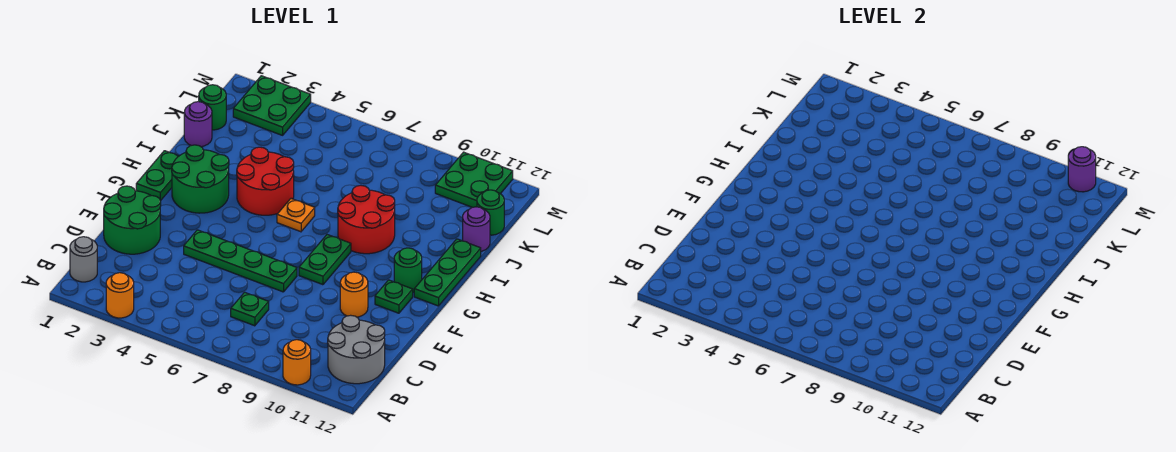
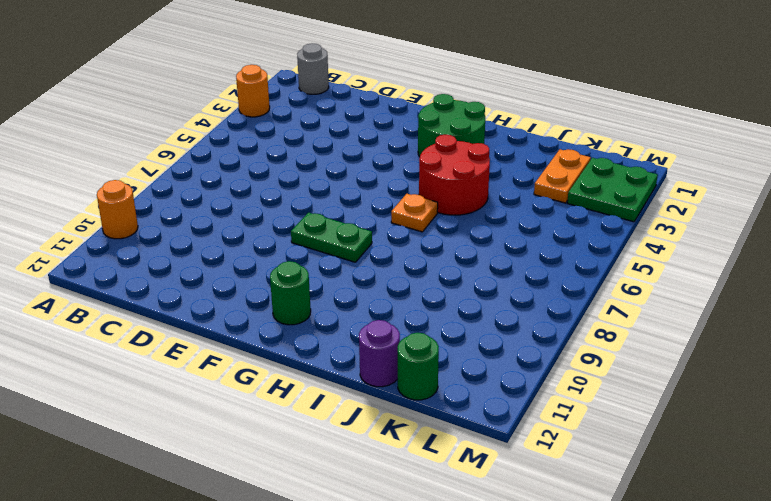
orange plate K2:K3 level 1 -> none
none -> grey round brick B11:C12 level 1
none -> green plate C7 level 1
none -> green round brick D1:E2 level 1

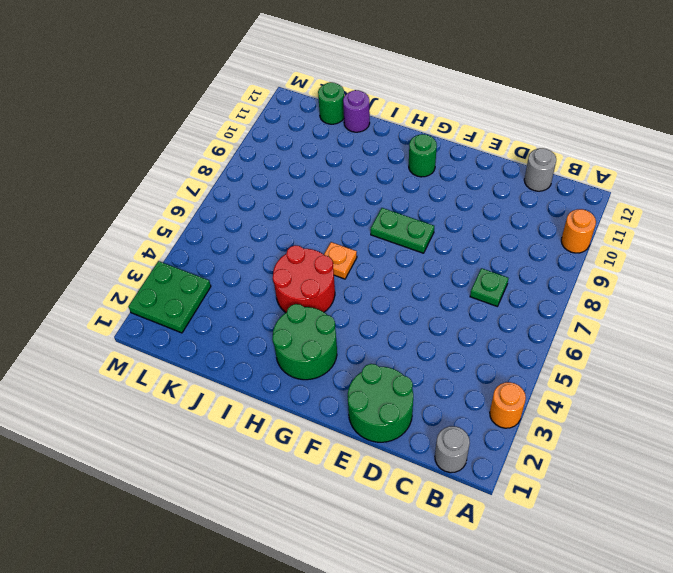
grey round brick C12 level 1 -> grey round brick B11:C12 level 1
none -> green plate E4:E7 level 1
none -> orange round brick E10 level 1
none -> green plate F11 level 1

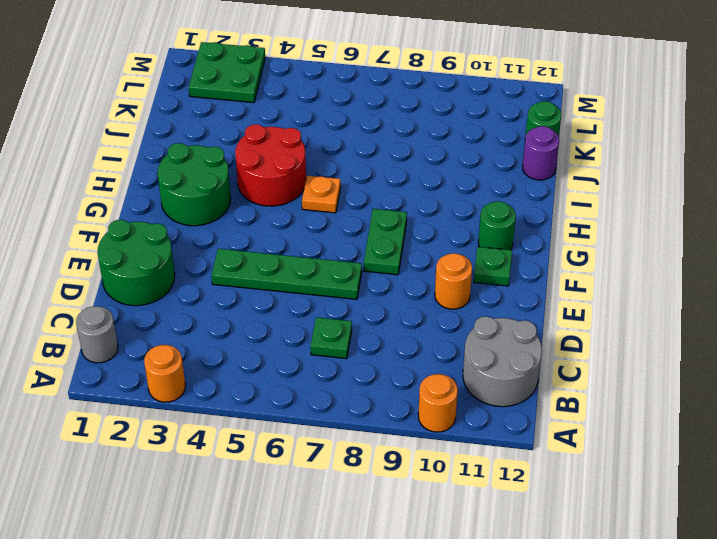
none -> green plate G1:H1 level 1
none -> green plate G12:I12 level 1
none -> red round brick H8:I9 level 1

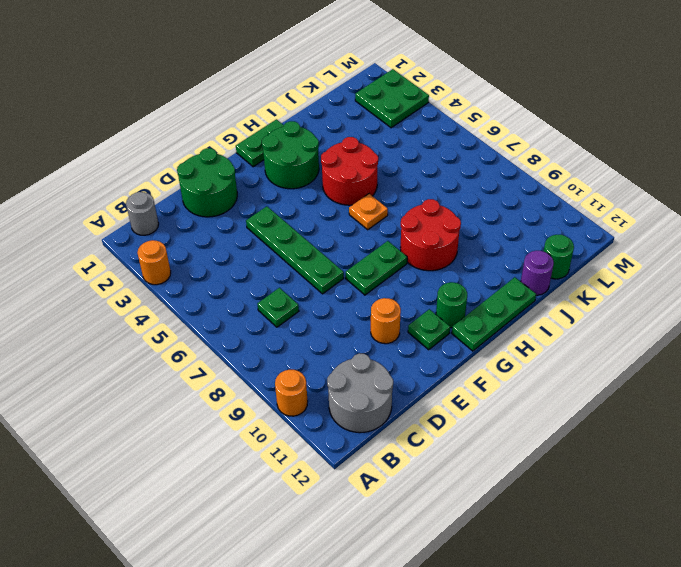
none -> purple round brick J1 level 1
none -> green round brick K1 level 1
none -> green plate L10:M11 level 1

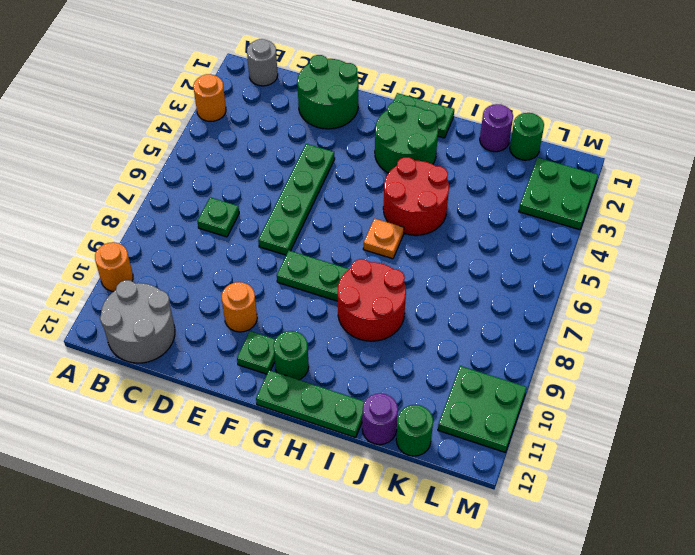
none -> purple round brick M11 level 2

